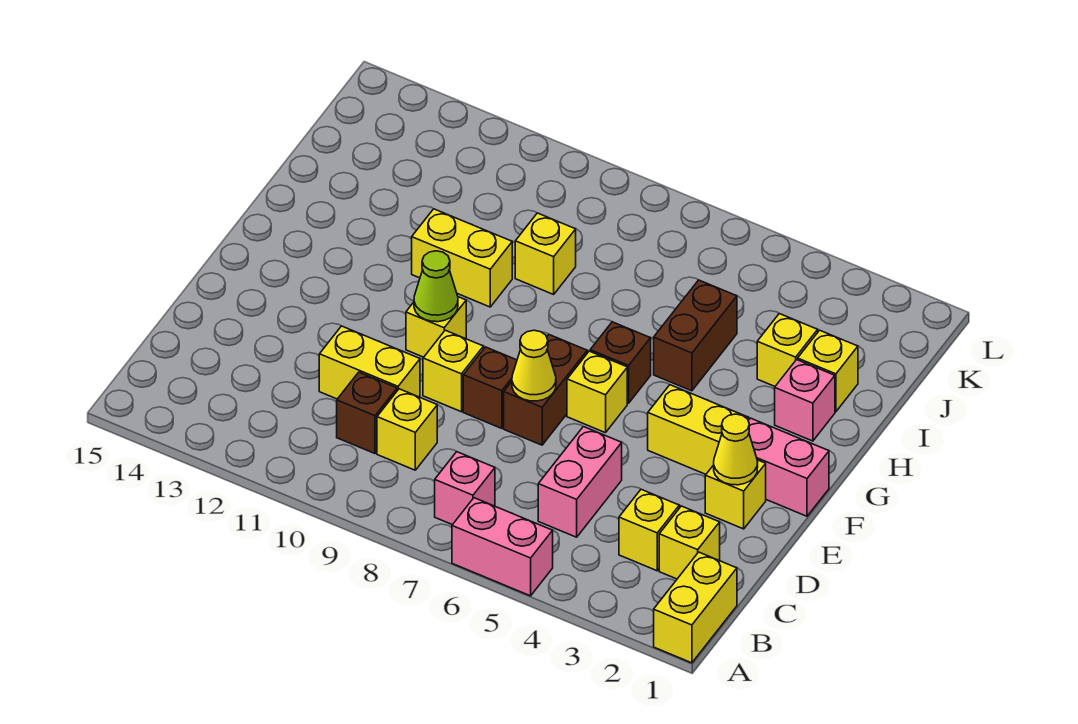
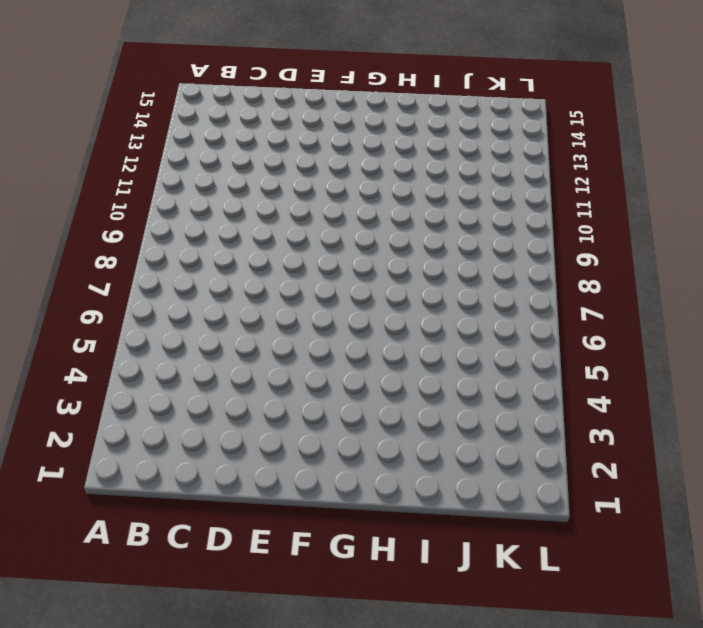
none -> yellow brick A1:B1 level 1
none -> pink brick A5:A6 level 1
none -> pink brick B7 level 1

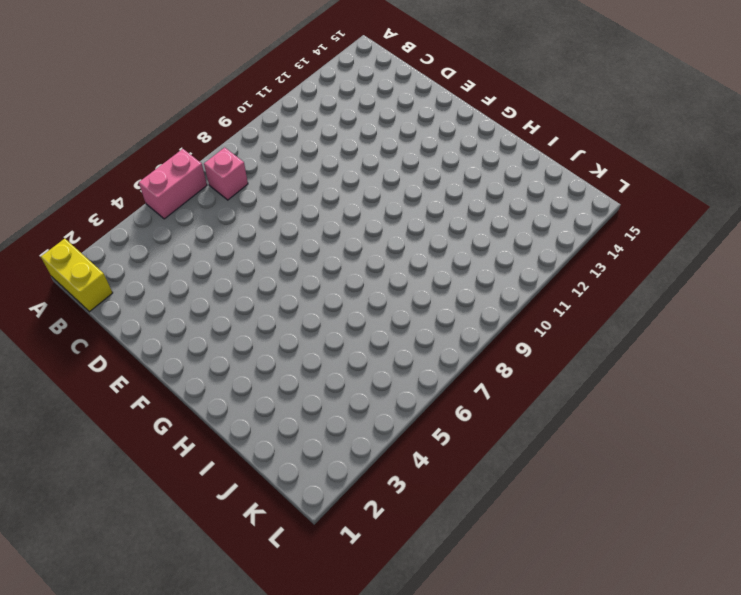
none -> yellow brick C2 level 1
none -> yellow brick C3 level 1
none -> pink brick C5:D5 level 1

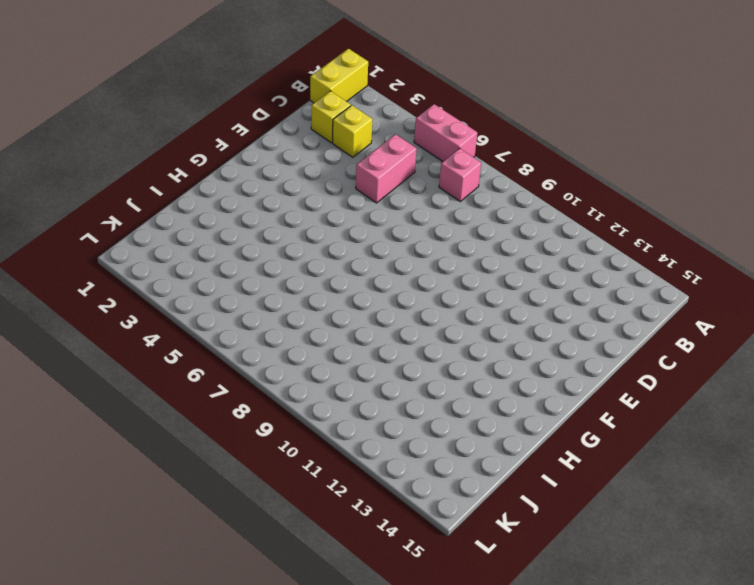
none -> yellow brick C9 level 1
none -> brown brick C10 level 1
none -> yellow brick D10:D11 level 1

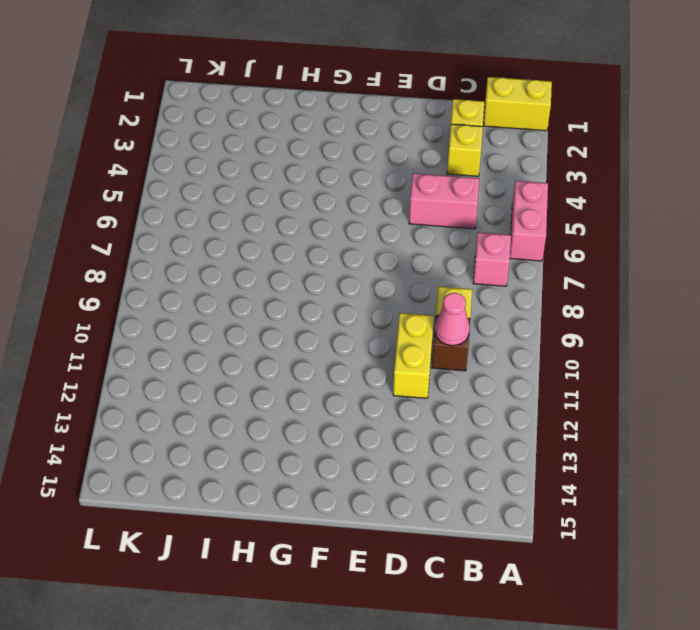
pink cone C10 level 2 -> none
none -> yellow brick E2 level 1
none -> brown brick E7:F7 level 1
none -> brown brick E8 level 1

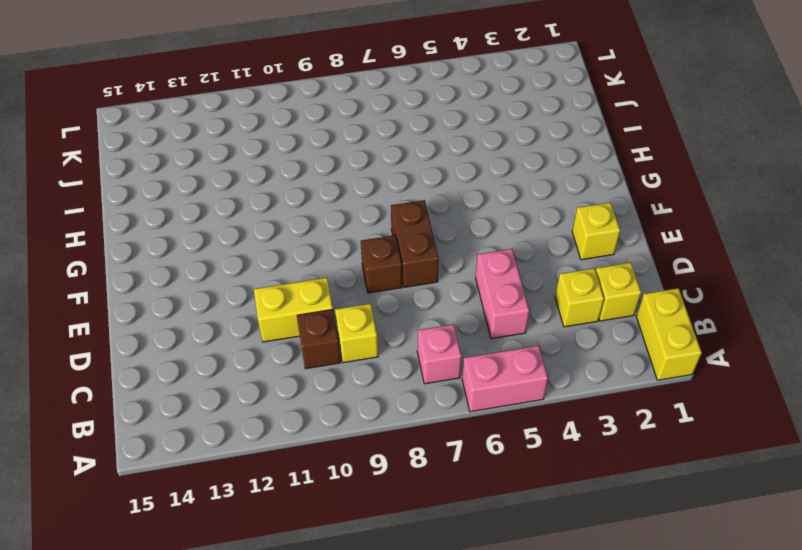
none -> yellow brick E9 level 1
none -> pink brick F1:F2 level 1
none -> yellow brick F3:F4 level 1

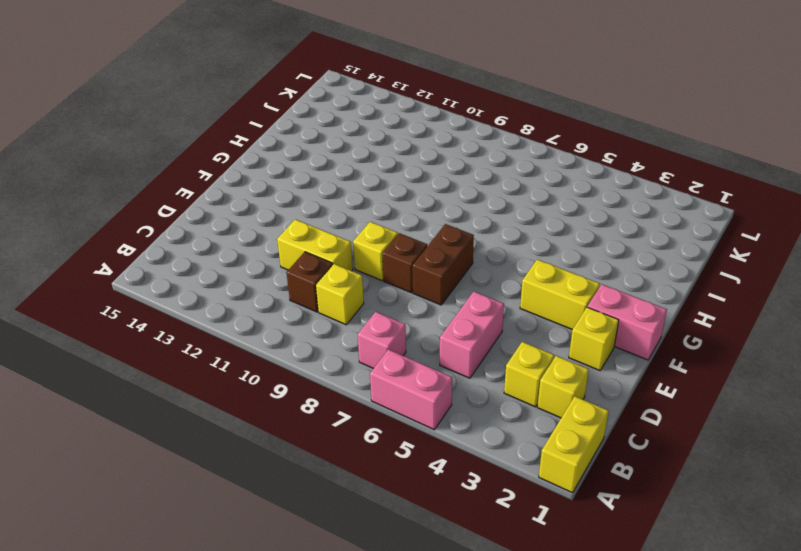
none -> yellow brick F6 level 1
none -> yellow brick F10 level 1
none -> brown brick G6 level 1

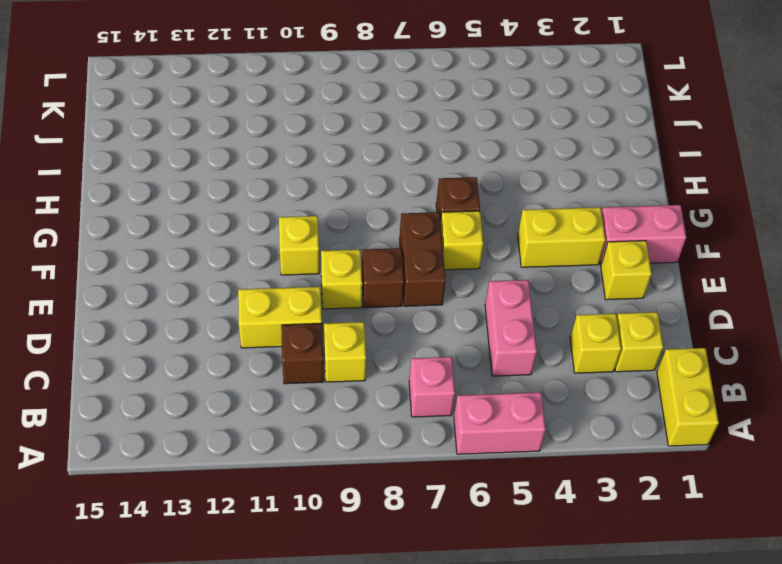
none -> pink brick H2 level 1
none -> brown brick H5:I5 level 1
none -> yellow brick H10:H11 level 1

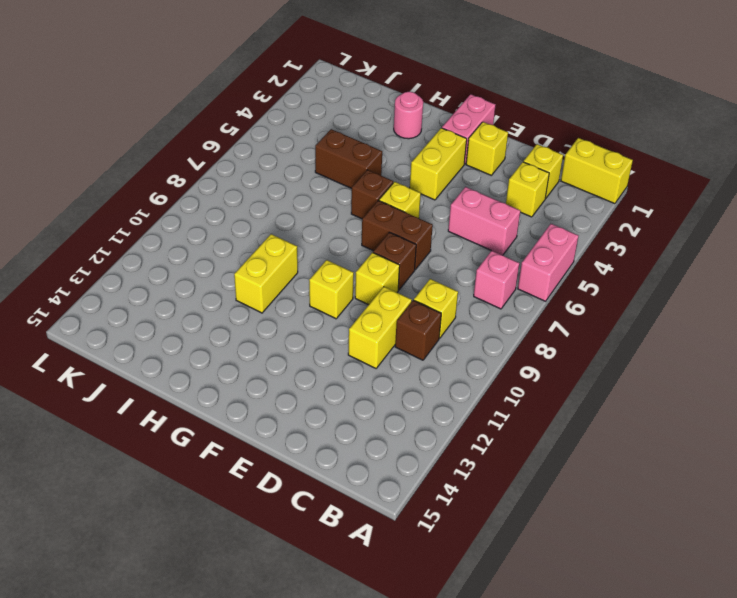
pink round brick H2 level 1 -> pink brick H2 level 1
none -> yellow brick I2 level 1
none -> yellow brick I3 level 1
none -> yellow brick I9 level 1

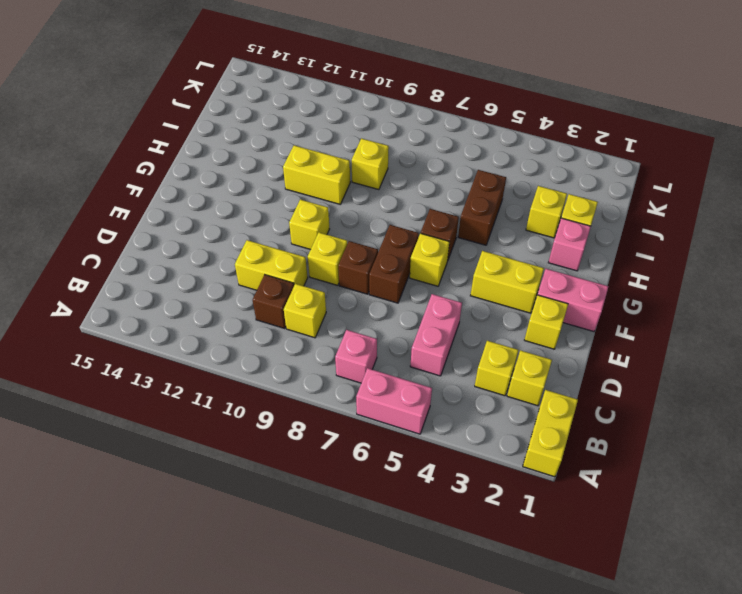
none -> yellow cone E2 level 2
none -> yellow cone E7 level 2
none -> lime cone F10 level 2

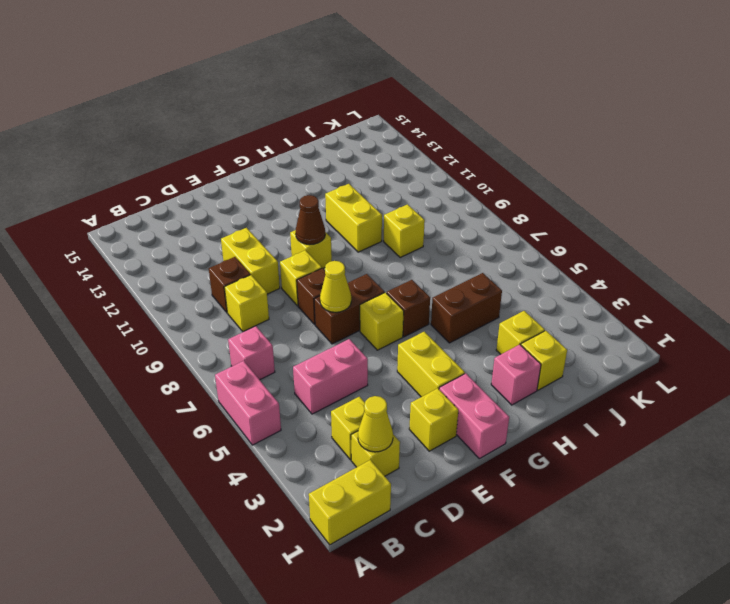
yellow cone C2 level 2 -> yellow cone E2 level 2
brown cone F10 level 2 -> lime cone F10 level 2

